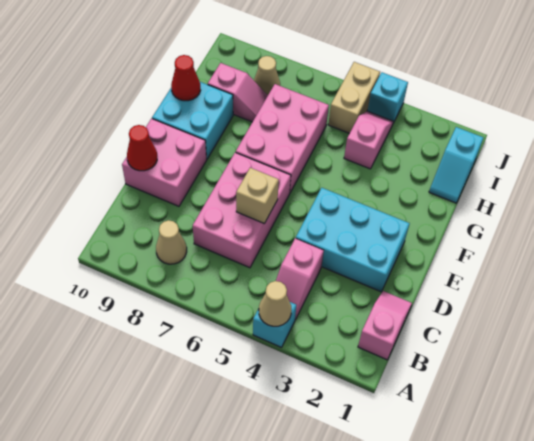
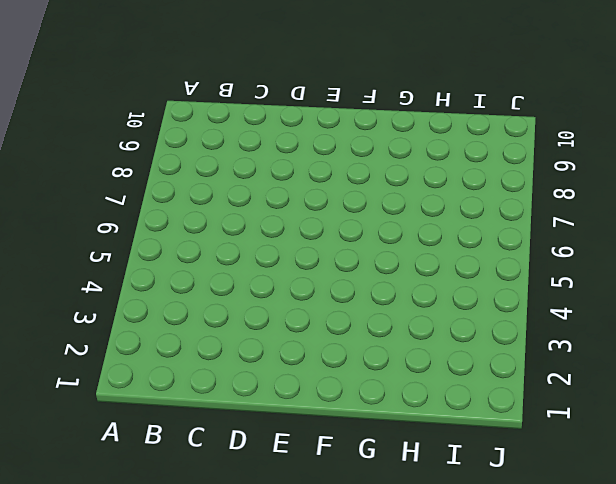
none -> cyan brick A4 level 1
none -> pink slope B1:C1 level 1 top B
none -> pink slope B4:C4 level 1 top C

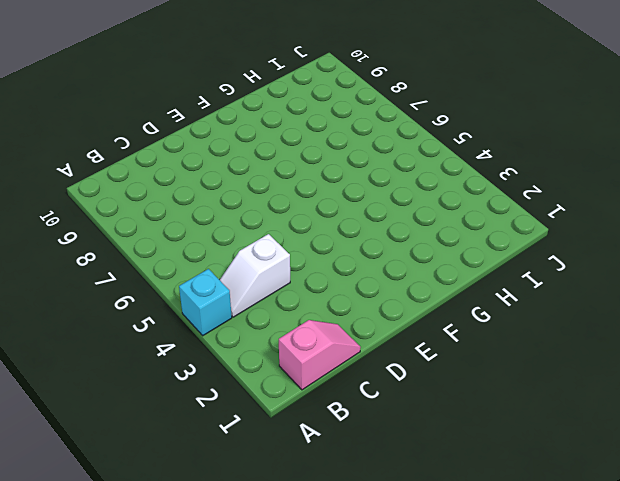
white slope B4:C4 level 1 top C -> pink slope B4:C4 level 1 top C
none -> tan cone B8 level 1
none -> pink brick C6:E7 level 1
none -> cyan brick D2:E4 level 1

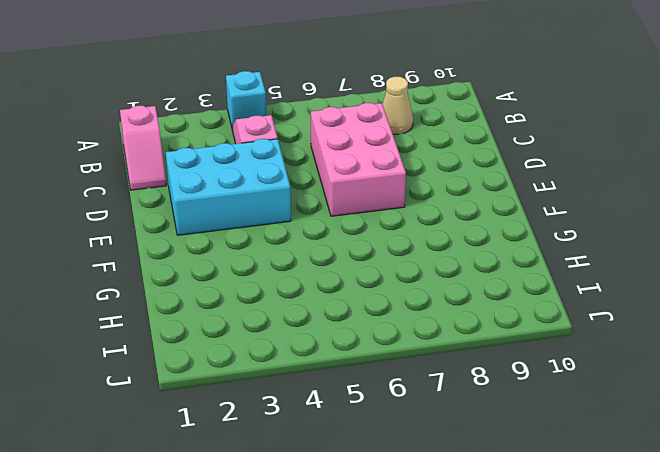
none -> pink brick D9:E10 level 1
none -> pink brick F6:H7 level 1
none -> cyan brick F9:G10 level 1

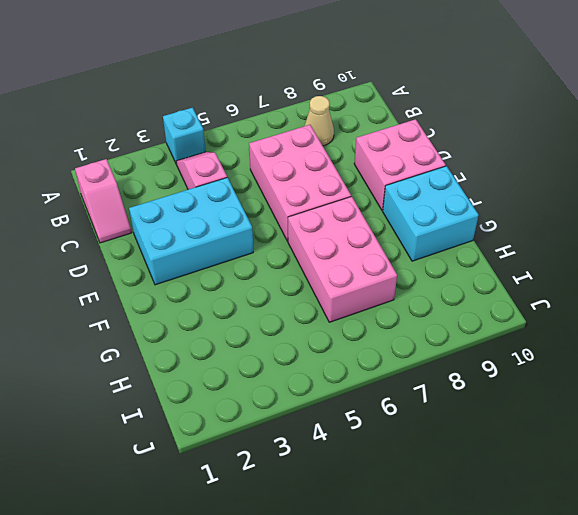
none -> cyan slope H1:I1 level 1 top I
none -> pink slope H4:I4 level 1 top H
none -> pink slope H8:H9 level 1 top 9

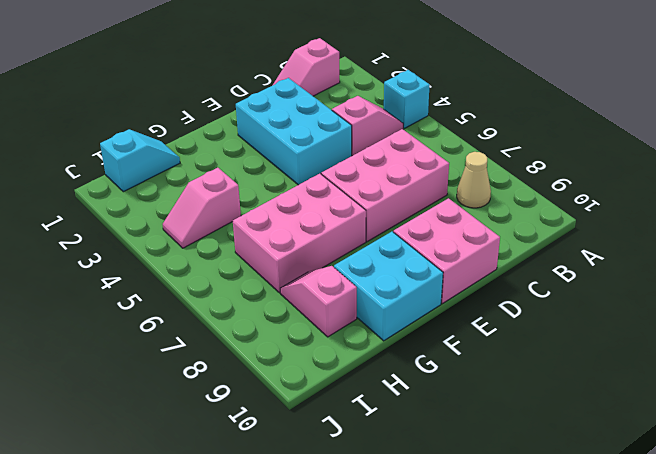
none -> tan brick I5:J5 level 1
none -> tan cone I8 level 1
none -> cyan brick J4 level 1

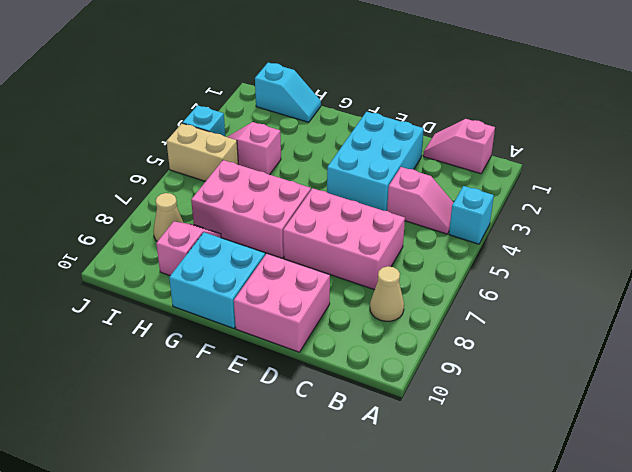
none -> tan cone A4 level 2
none -> tan brick D6 level 2
none -> red cone D10 level 2

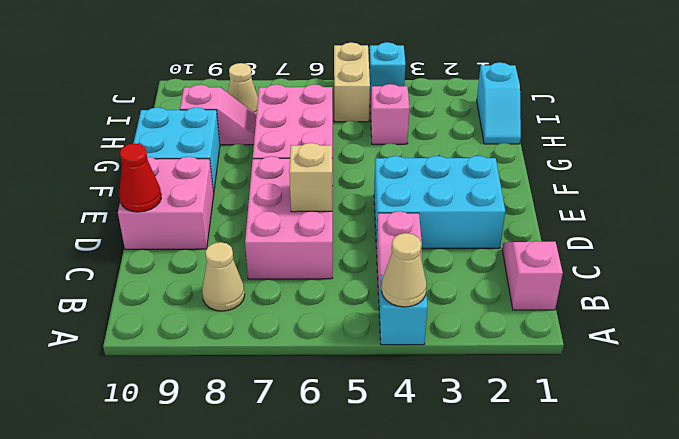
none -> red cone G10 level 2

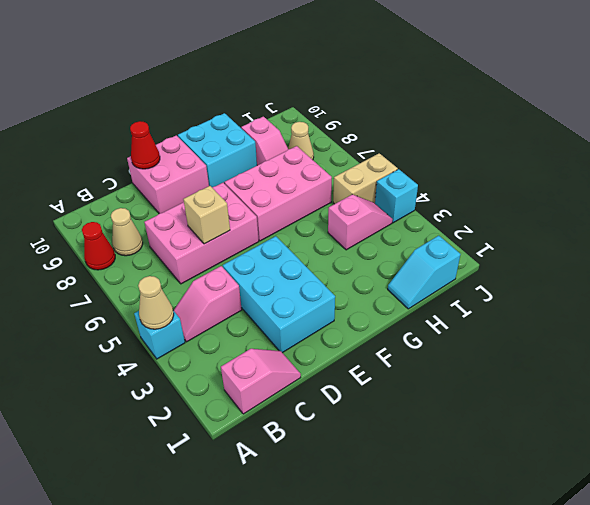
red cone A8 level 1 -> red cone G10 level 2

